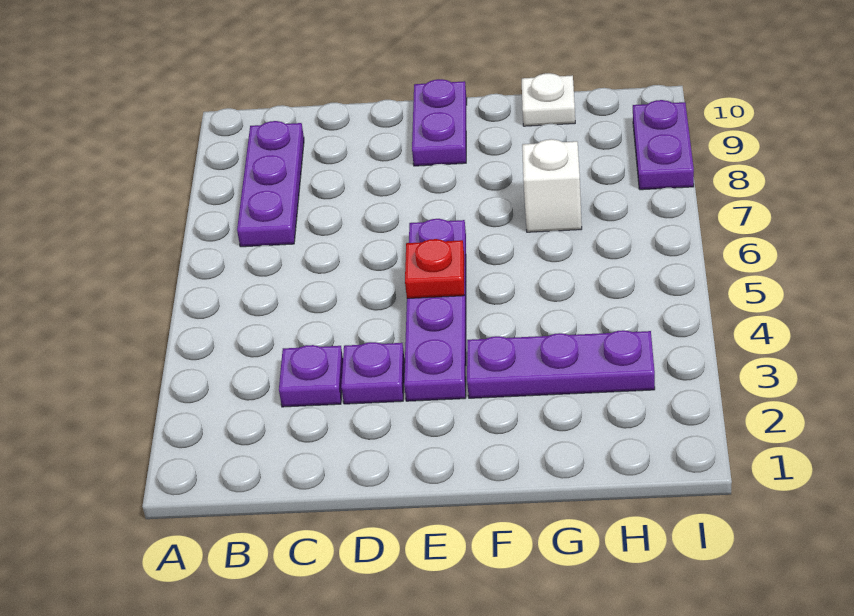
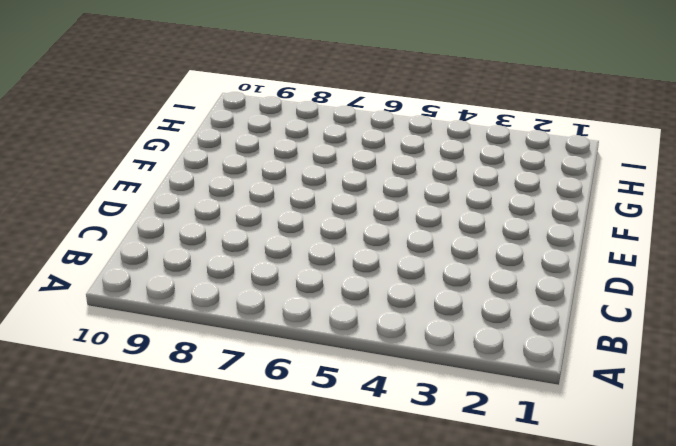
none -> purple plate B7:B9 level 1
none -> purple plate C3 level 1

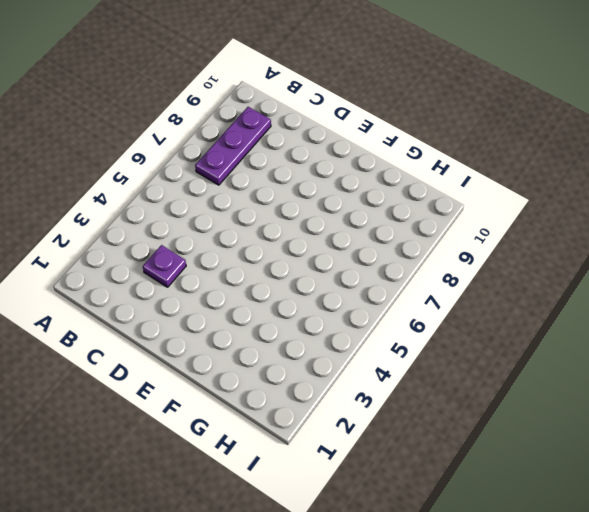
none -> purple plate D3 level 1
none -> purple plate E3:E6 level 1

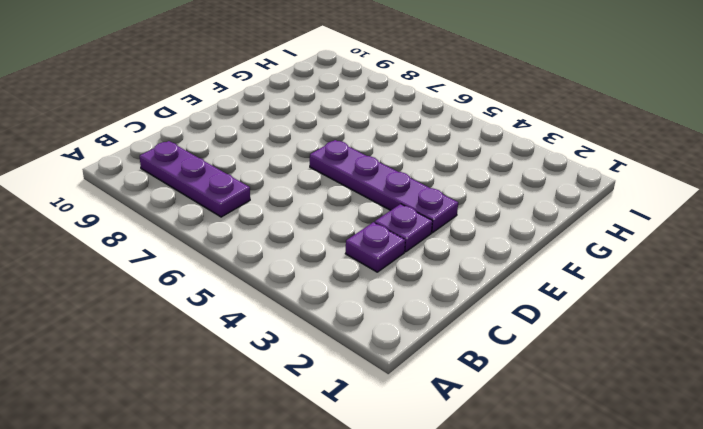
none -> purple plate E9:E10 level 1
none -> purple plate F3:H3 level 1

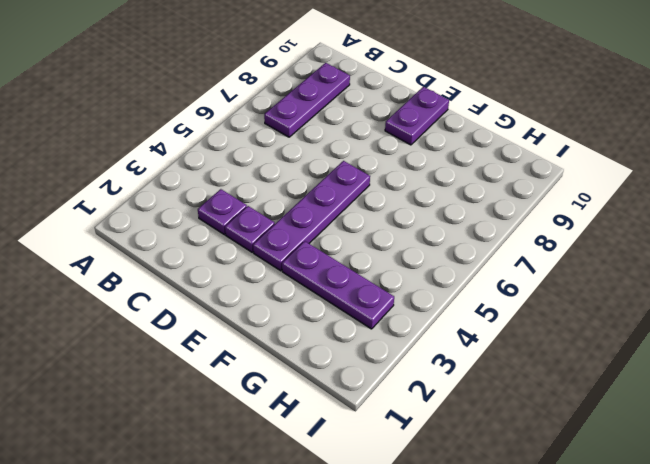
none -> white brick G7 level 1
none -> white plate G10 level 1

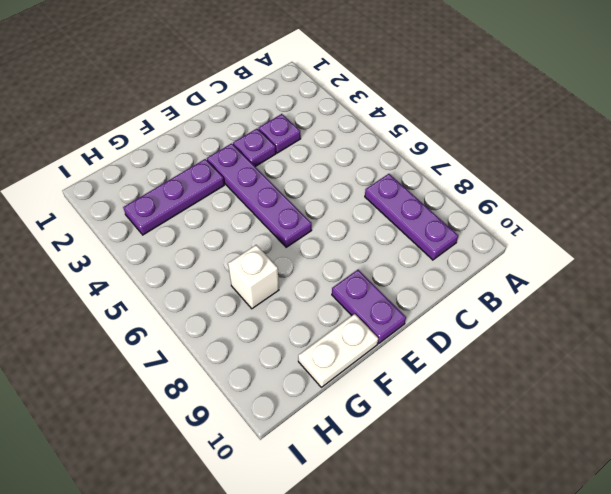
white plate F10:G10 level 1 -> white plate G10 level 1
none -> purple plate I8:I9 level 1
none -> red plate E5 level 2

